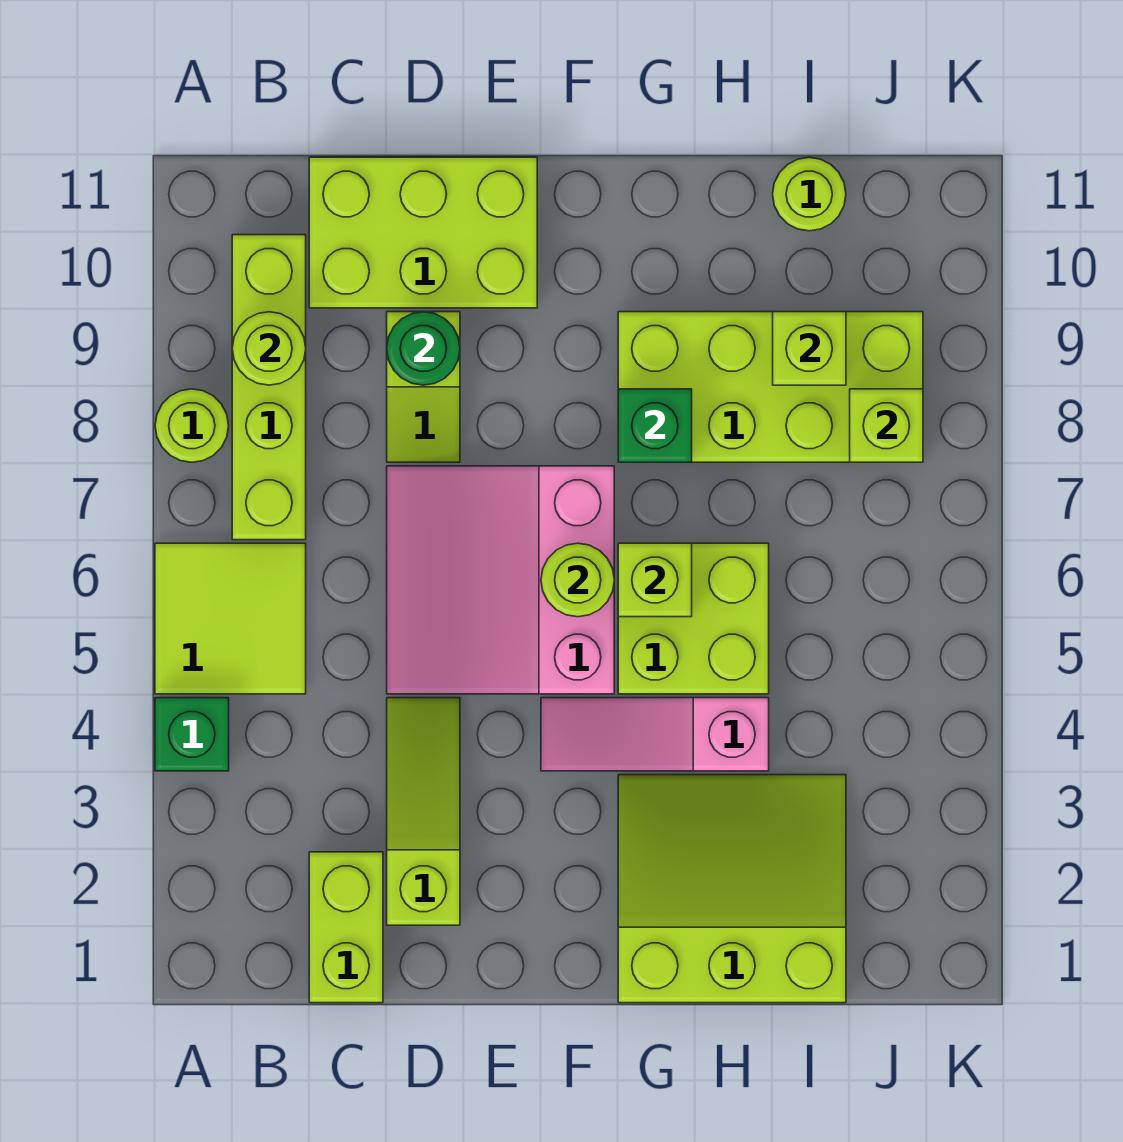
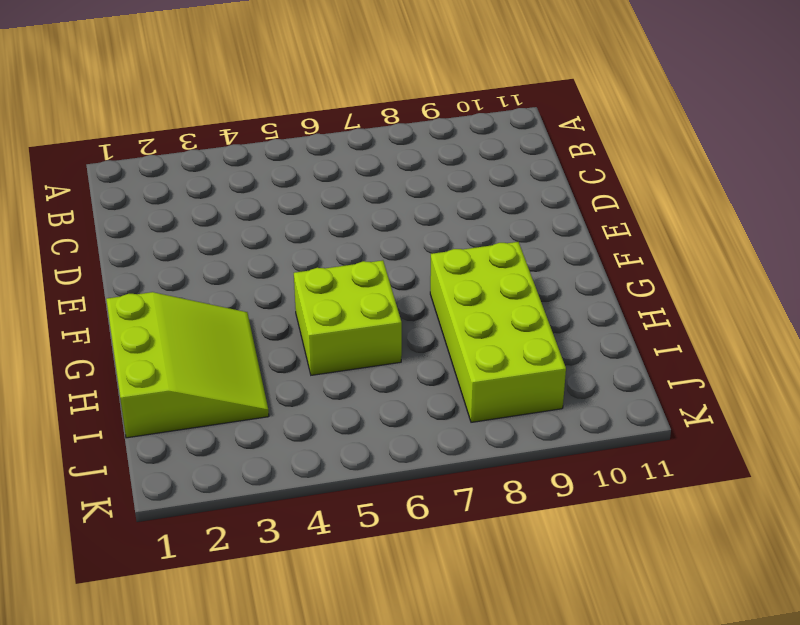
none -> green brick A4 level 1
none -> lime tile A5:B6 level 1
none -> lime round brick A8 level 1

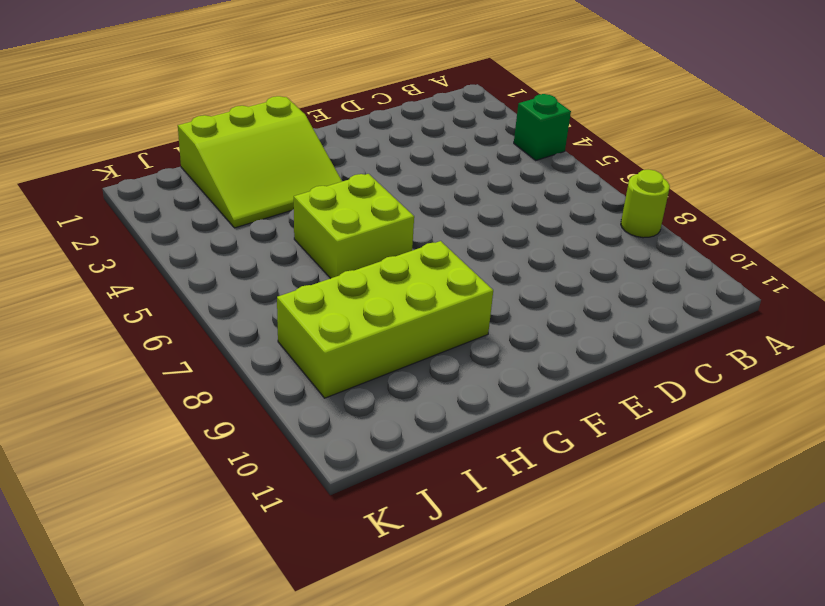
none -> lime tile A5:B6 level 1
none -> lime brick B7:B10 level 1
none -> lime brick C1:C2 level 1

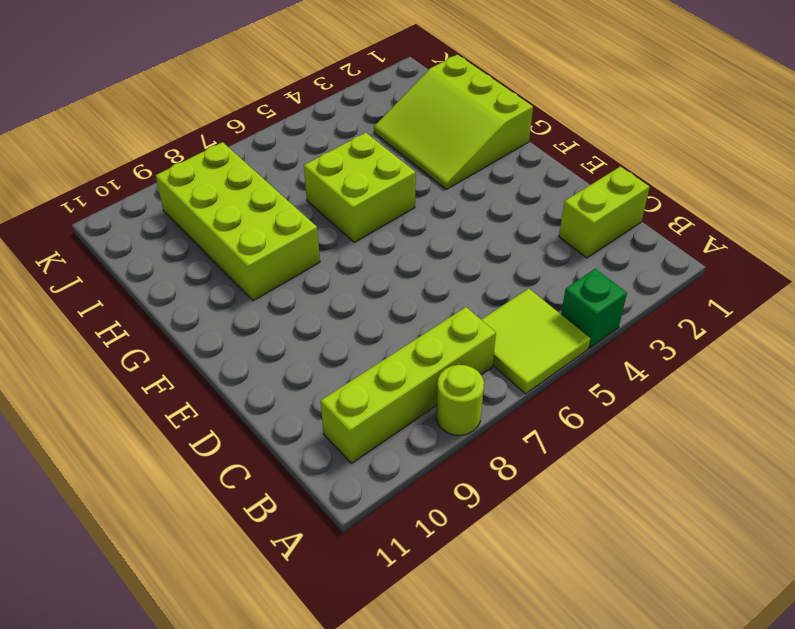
none -> lime brick C10:E11 level 1
none -> lime slope D2:D4 level 1 top 2
none -> pink slope D5:F7 level 1 top F

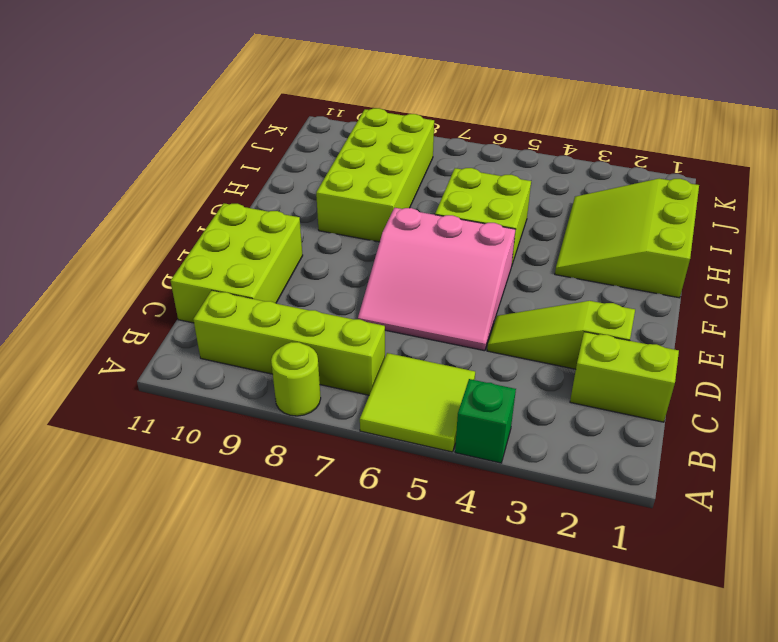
none -> lime slope D8:D9 level 1 top 9
none -> pink slope F4:H4 level 1 top H
none -> lime round brick I11 level 1

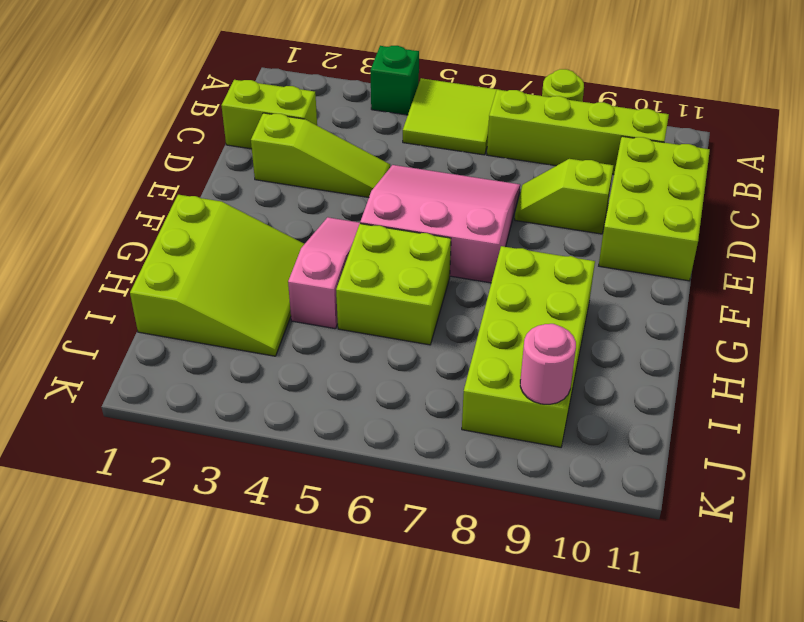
pink round brick J9 level 2 -> none
none -> lime round brick I11 level 1
none -> lime round brick B9 level 2
none -> green round brick D9 level 2

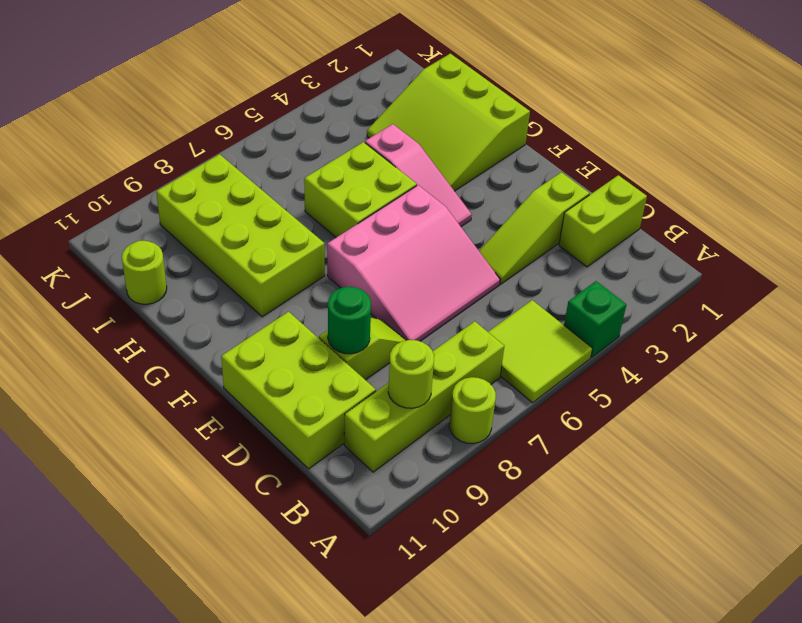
none -> lime round brick F6 level 2
none -> lime brick G6 level 2
none -> green brick G8 level 2

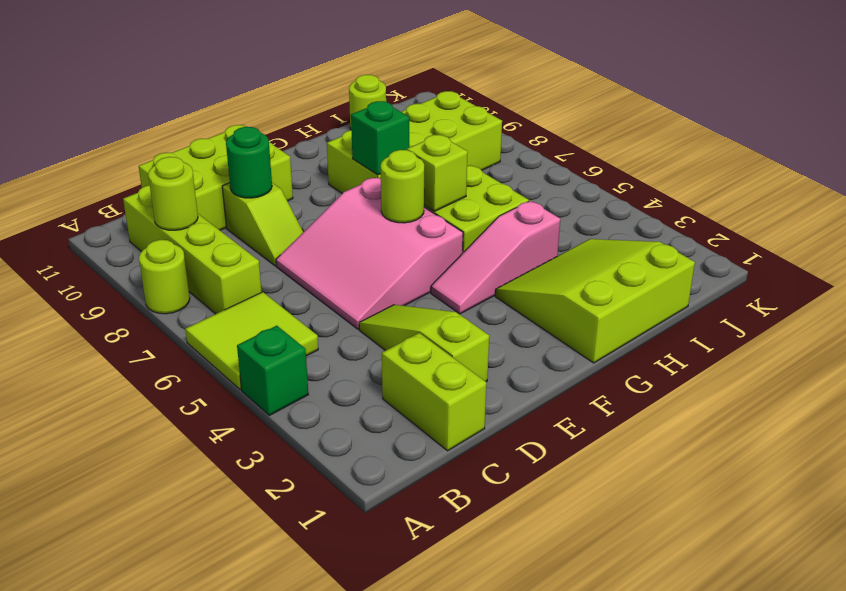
none -> lime brick I9 level 2
none -> lime brick J8 level 2

